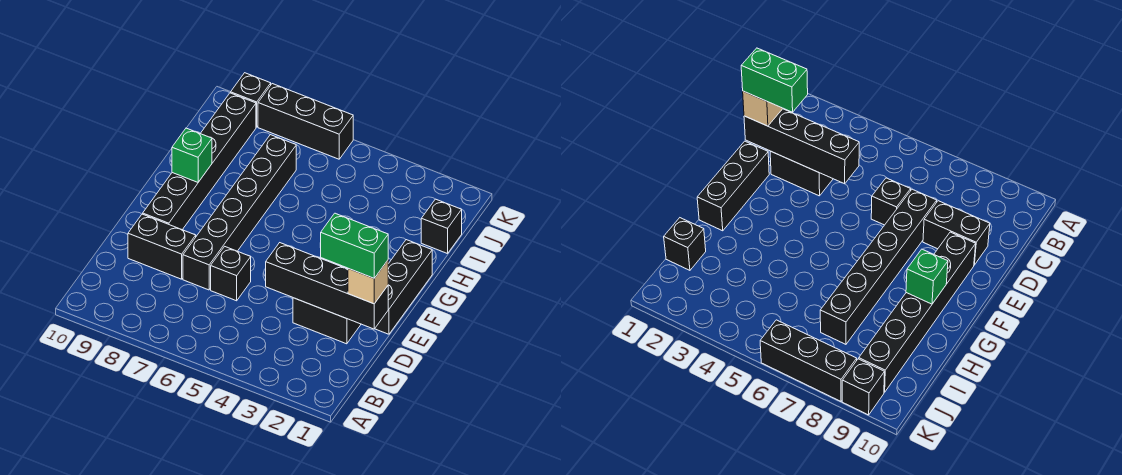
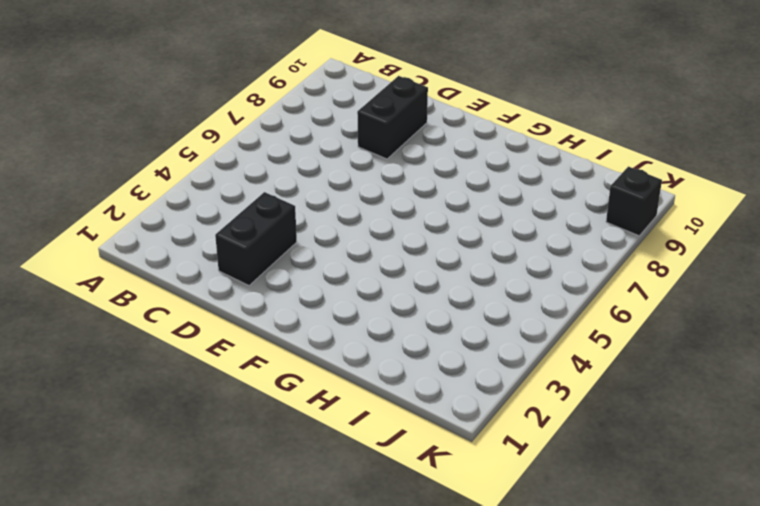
none -> black brick D6 level 1
none -> black brick D7:I7 level 1
none -> black brick E1:G1 level 1

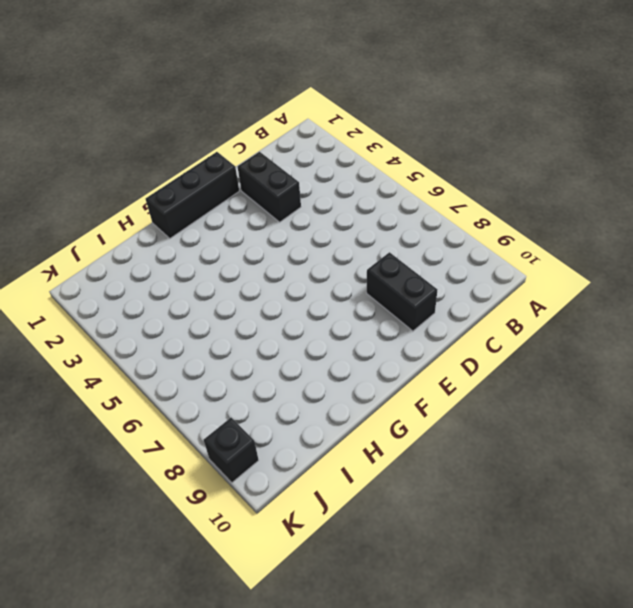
none -> black brick D6 level 1
none -> black brick D7:I7 level 1
none -> black brick E9:J9 level 1

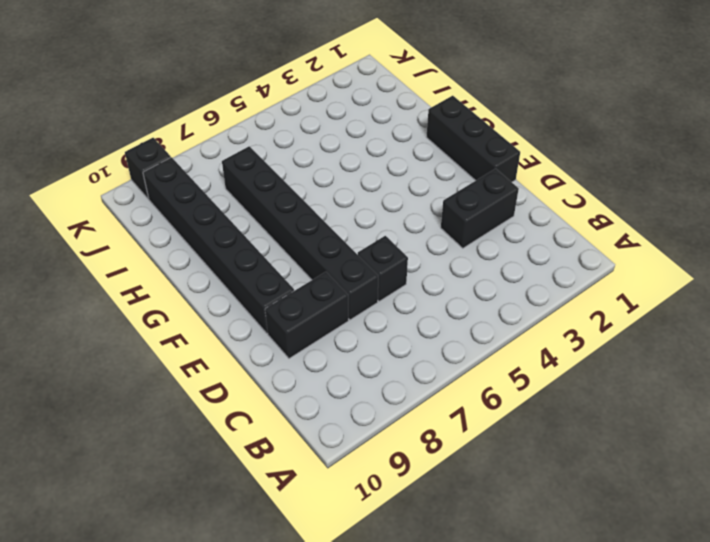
none -> black brick I1 level 1
none -> black brick K6:K8 level 1
none -> black brick D1:D4 level 2

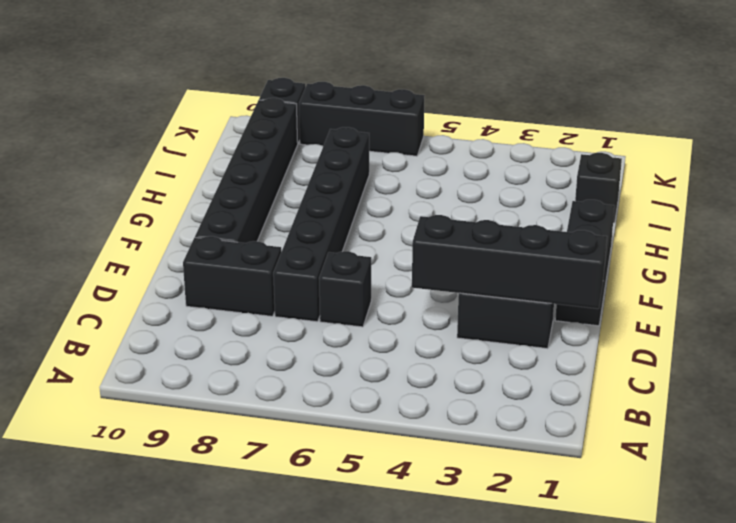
none -> green brick G9 level 2
none -> tan brick D1 level 3
none -> green brick D1:D2 level 4

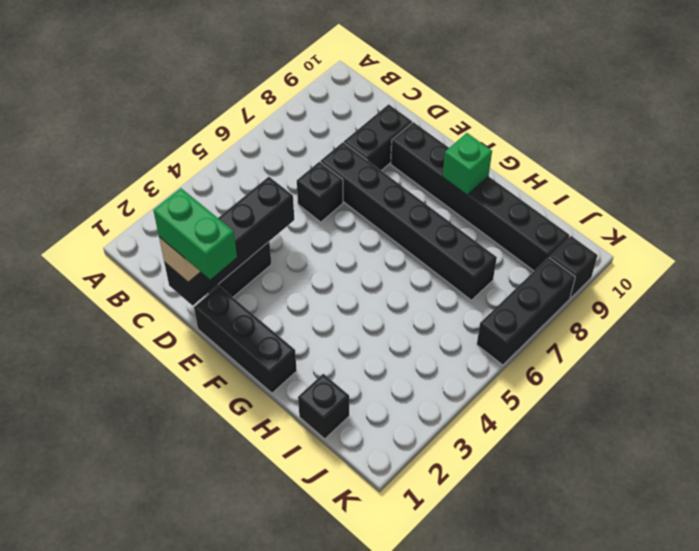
green brick D1:E1 level 4 -> green brick D1:D2 level 4

